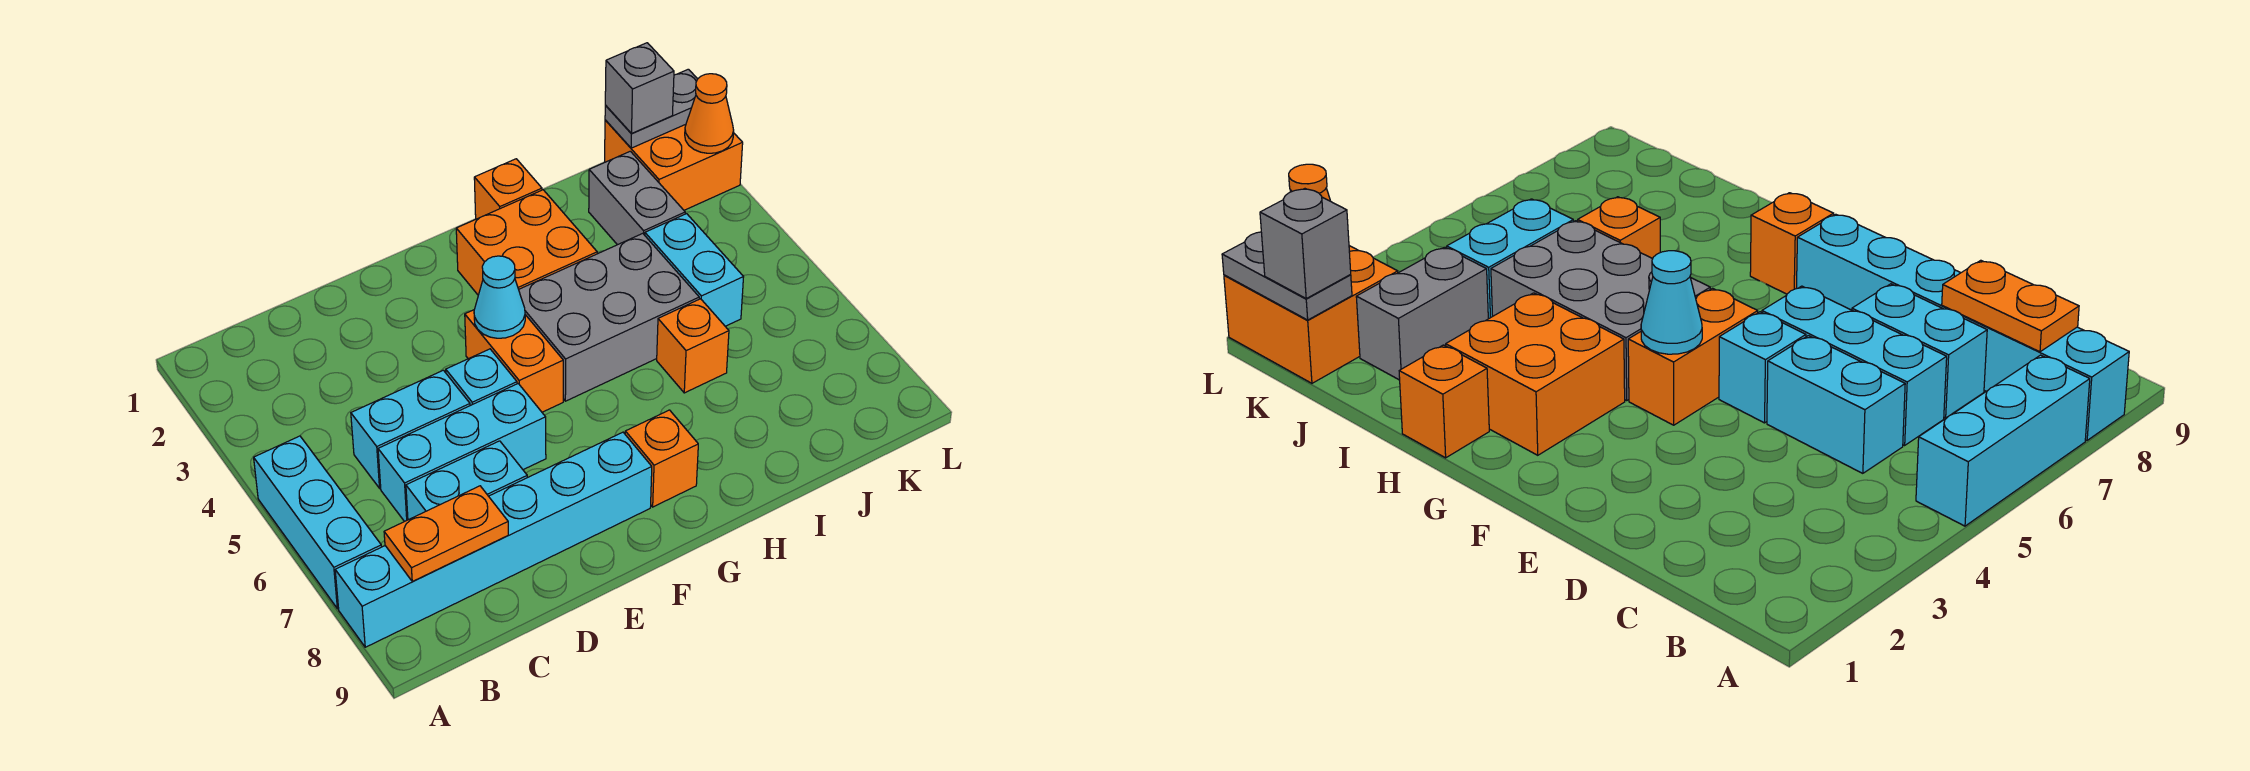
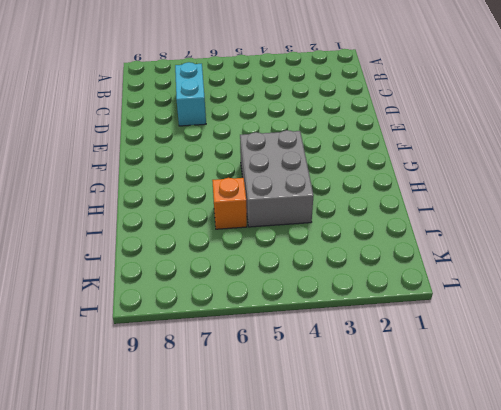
none -> cyan brick A5:A7 level 1
none -> cyan brick A8:F8 level 1
none -> cyan brick C5:D5 level 1

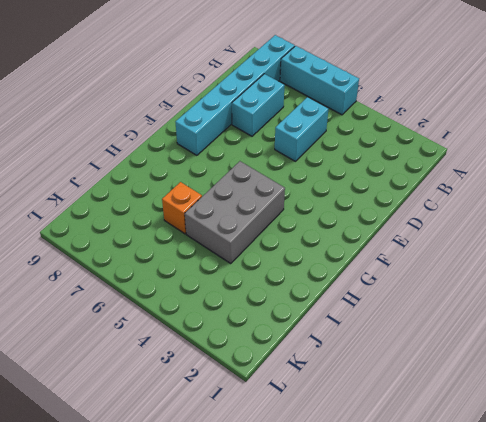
none -> cyan brick C6:E6 level 1
none -> cyan brick E5 level 1
none -> orange brick F4:F5 level 1

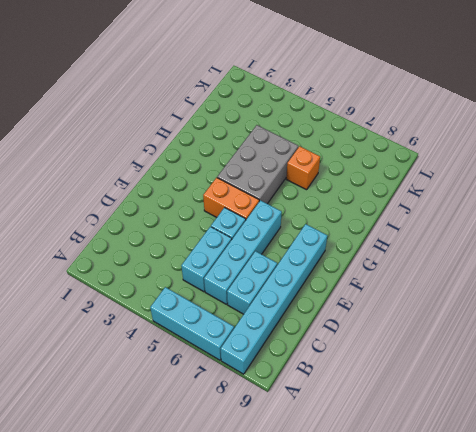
cyan brick C6:F6 level 1 -> cyan brick C6:E6 level 1
none -> orange brick G2:H3 level 1
none -> orange brick G8 level 1
none -> orange brick H1 level 1

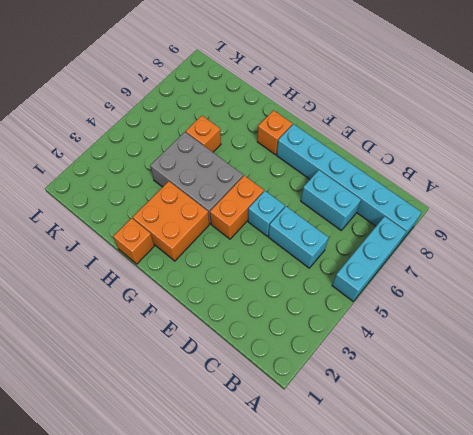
none -> cyan brick C6:E6 level 1
none -> grey brick J2:J3 level 1
none -> cyan brick J4:J5 level 1

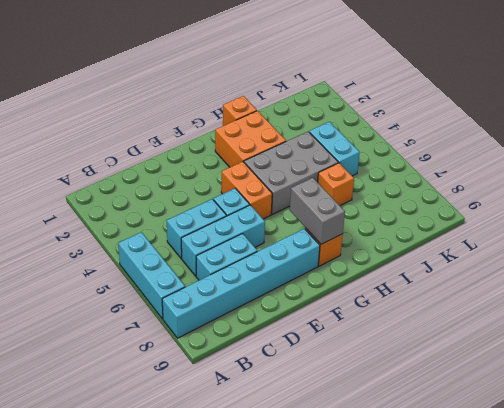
grey brick G7:G8 level 2 -> grey brick J2:J3 level 1
none -> orange brick K1:L2 level 1
none -> orange plate B8:C8 level 2
none -> cyan cone F4 level 2

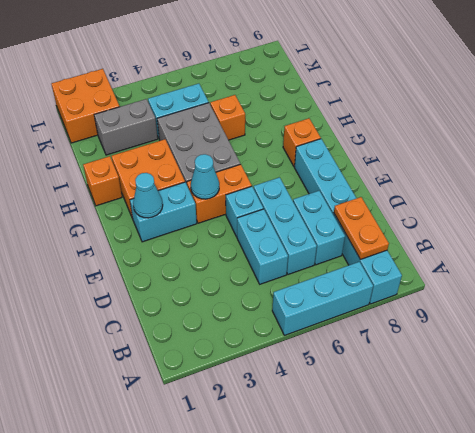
cyan brick F2:F3 level 1 -> none
cyan cone F2 level 2 -> none
none -> grey plate K1:L1 level 2
none -> orange cone L2 level 2
none -> grey brick K1 level 3

